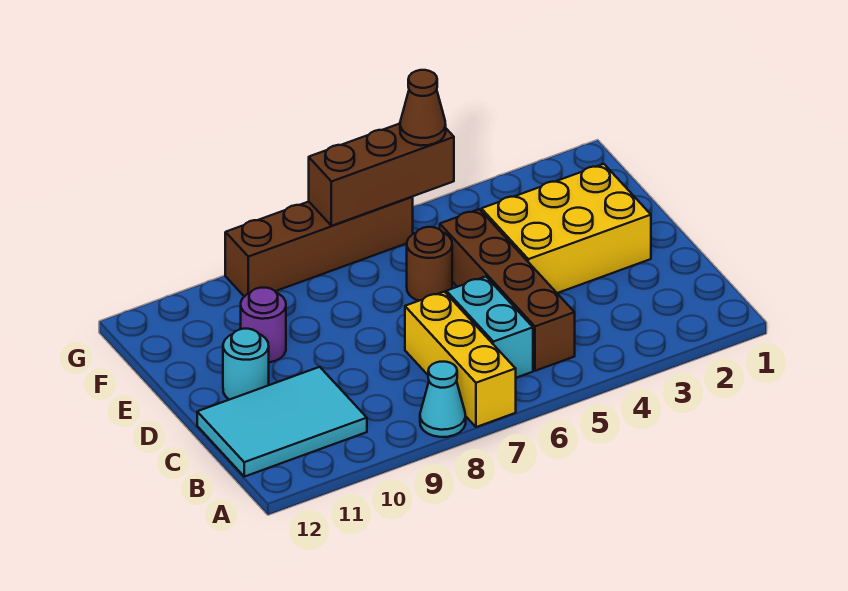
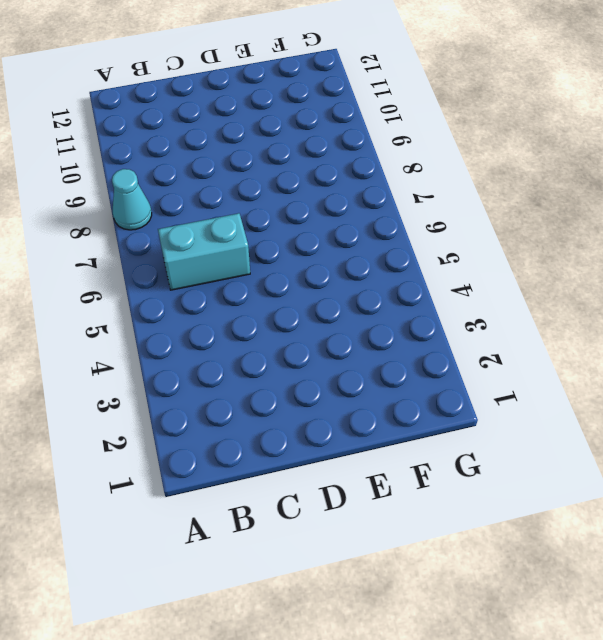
none -> yellow brick A7:C7 level 1
none -> brown brick B5:E5 level 1
none -> cyan tile B10:C12 level 1

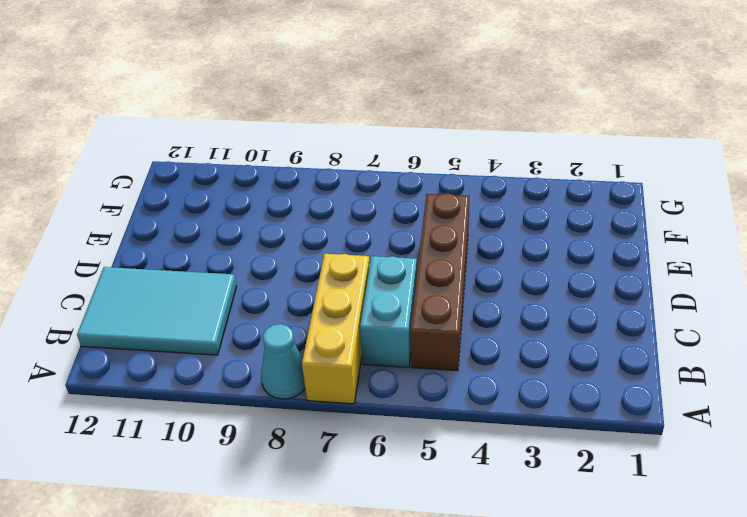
none -> yellow brick D2:E4 level 1
none -> cyan round brick D11 level 1
none -> brown round brick E6 level 1

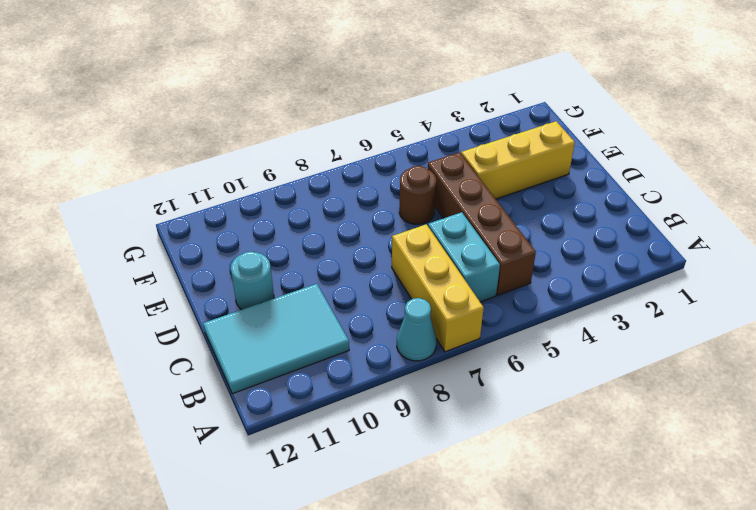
yellow brick E2:E4 level 1 -> yellow brick D2:E4 level 1
none -> purple round brick E10 level 1
none -> brown brick G6:G9 level 1
none -> brown brick G5:G7 level 2

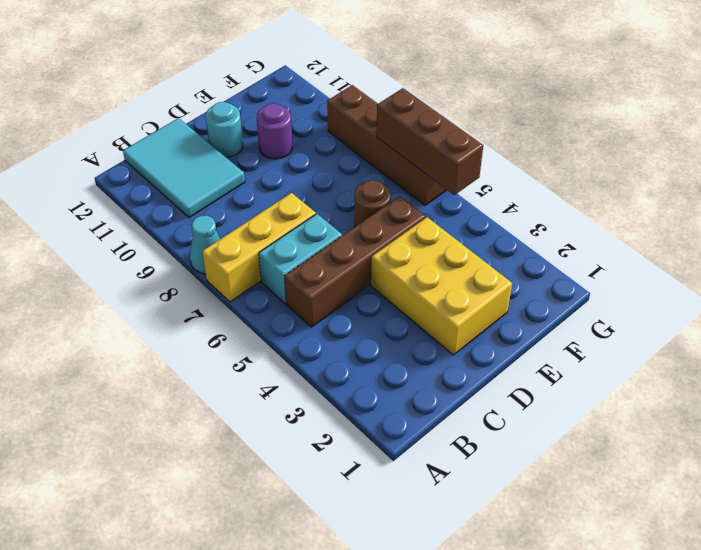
none -> brown cone G5 level 3

